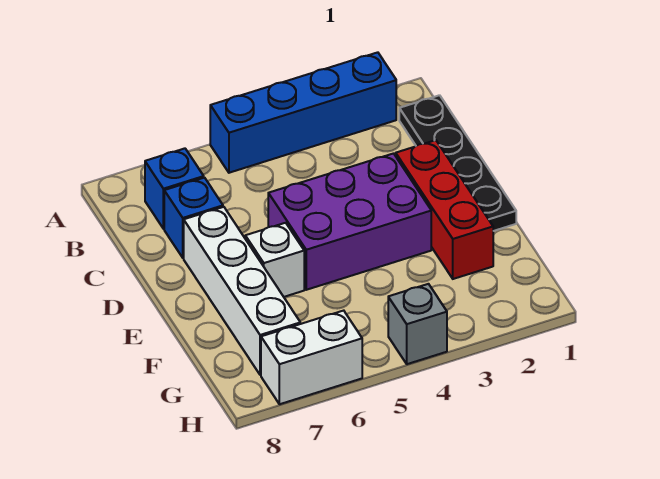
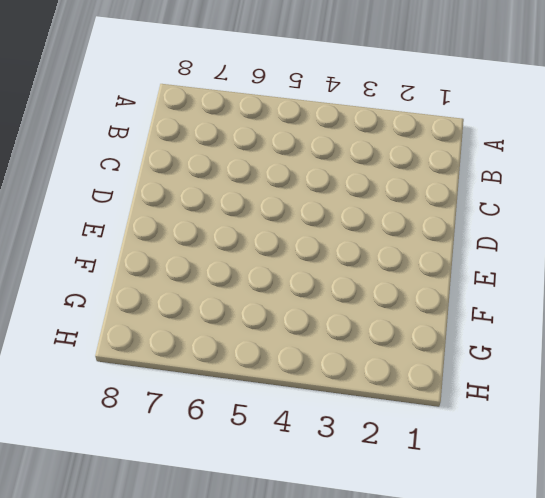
none -> blue brick A2:A5 level 1
none -> black plate B1:E1 level 1

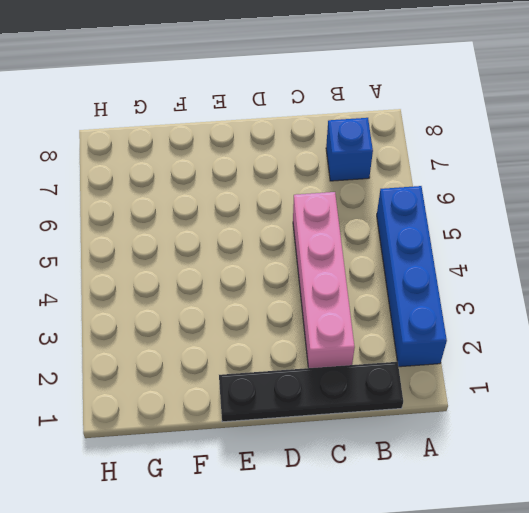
pink brick C2:C5 level 1 -> none
none -> blue brick C7 level 1
none -> red brick D2:F2 level 1

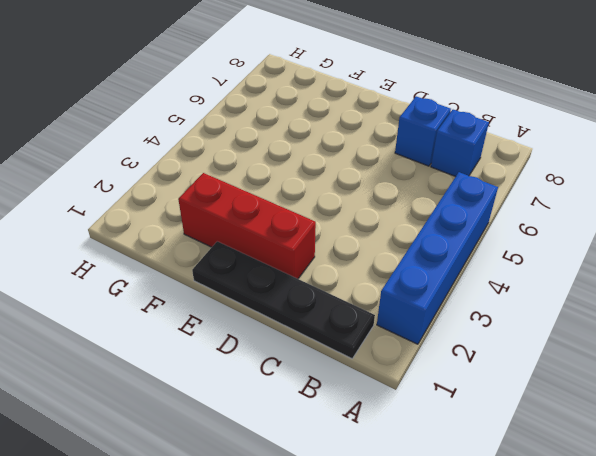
none -> purple brick D3:E5 level 1
none -> white brick D7:G7 level 1

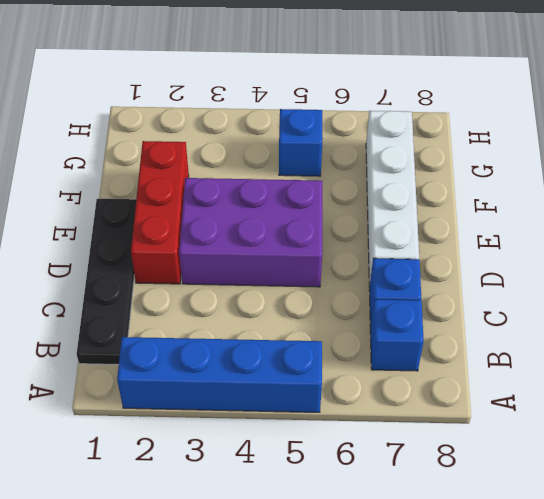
blue brick G5 level 1 -> none
none -> white brick E6 level 1
none -> grey brick H4 level 1

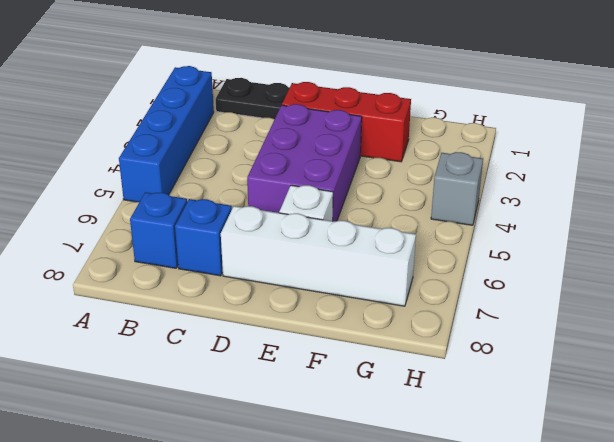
none -> white brick H6:H7 level 1

